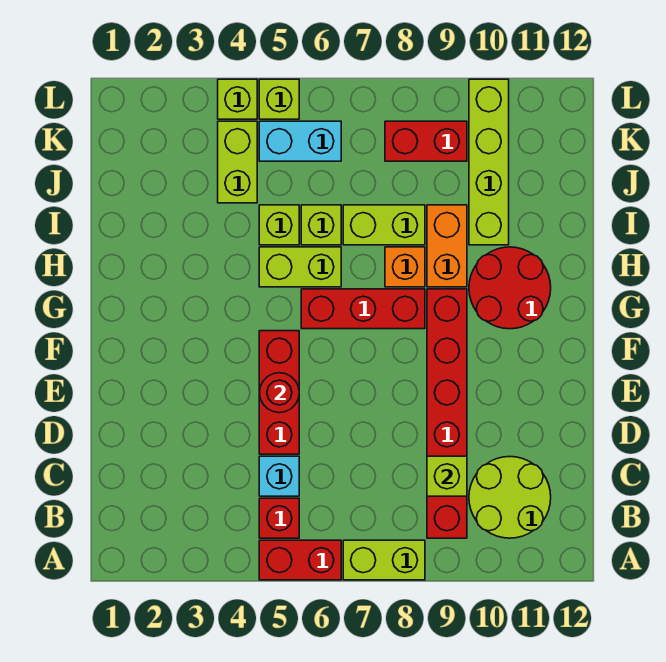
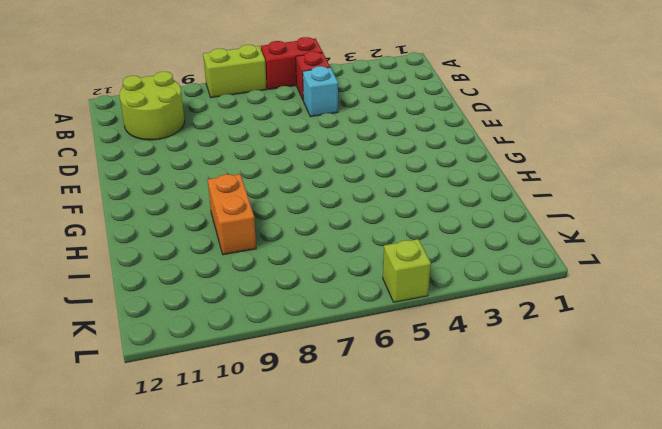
none -> red brick B9:G9 level 1
none -> red brick D5:F5 level 1
none -> red brick G6:G8 level 1

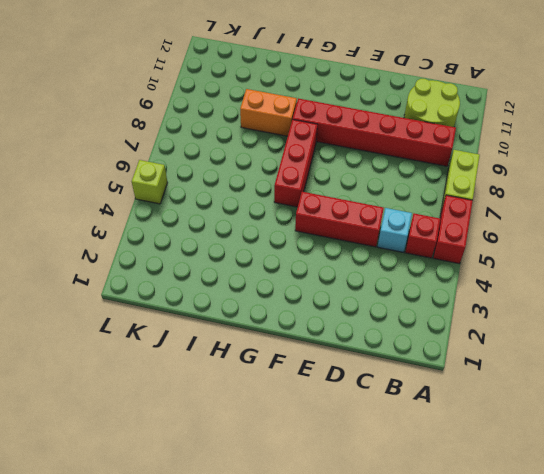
none -> red round brick G10:H11 level 1
none -> lime brick H5:H6 level 1
none -> orange brick H8 level 1

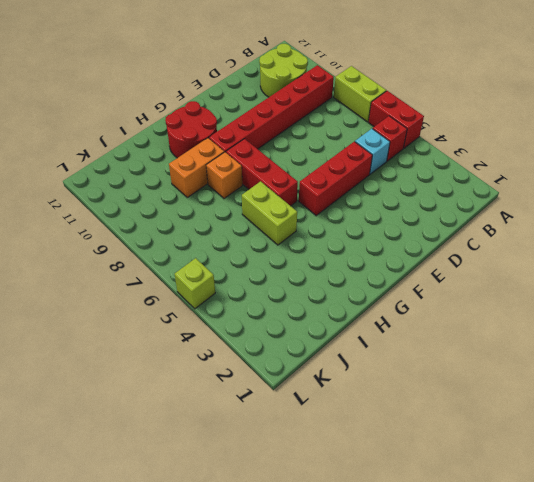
none -> lime brick I5 level 1
none -> lime brick I6 level 1
none -> lime brick I7:I8 level 1

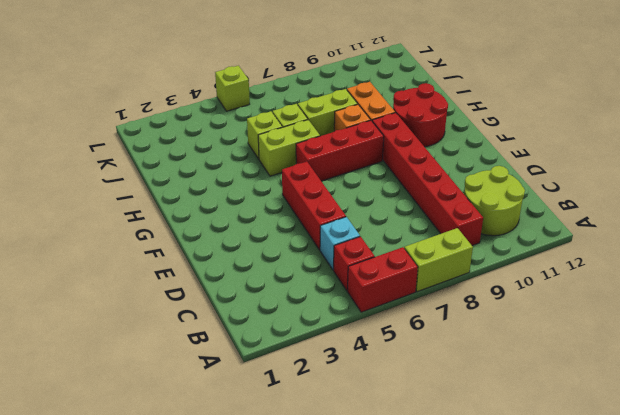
none -> lime brick I10:L10 level 1
none -> lime brick J4:K4 level 1
none -> cyan brick K5:K6 level 1

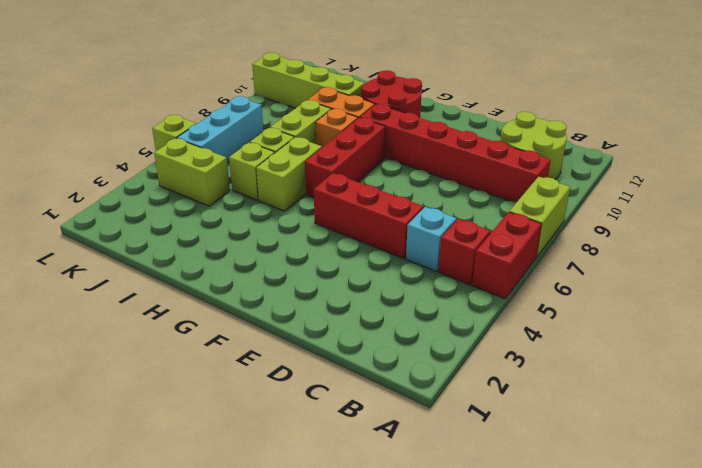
cyan brick K5:K7 level 1 -> cyan brick K5:K6 level 1
none -> red brick K8:K9 level 1
none -> lime brick L4 level 1
none -> lime brick C9 level 2

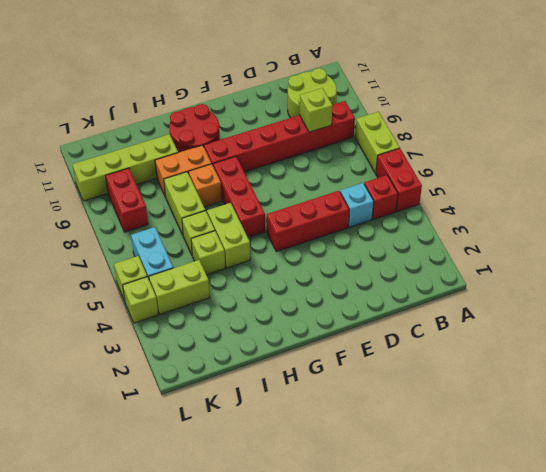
none -> red round brick E5 level 2

